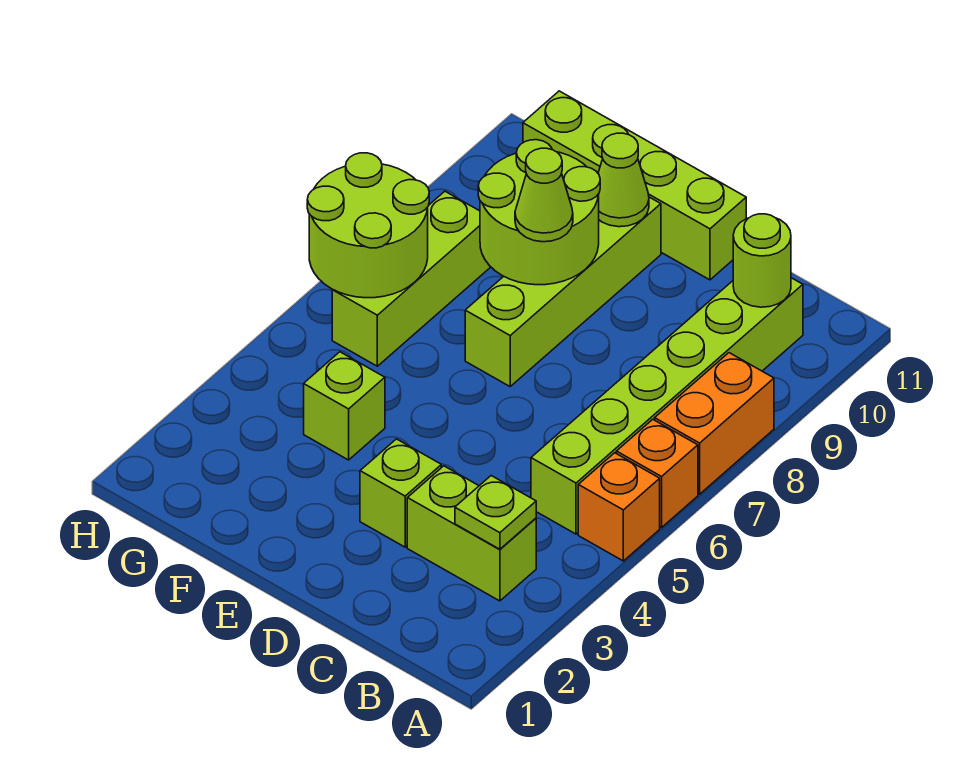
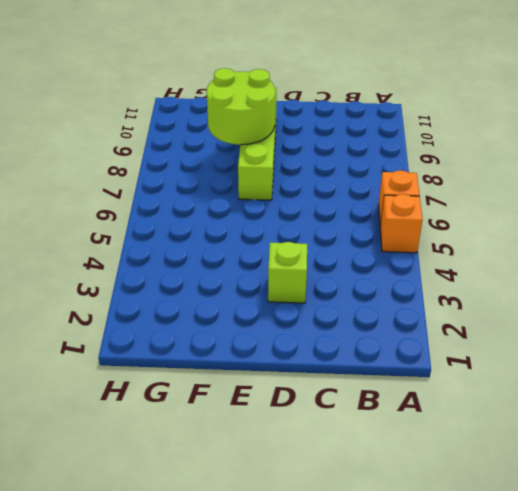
none -> orange brick A7:A8 level 1
none -> lime brick B3:C3 level 1
none -> lime brick B5:B10 level 1

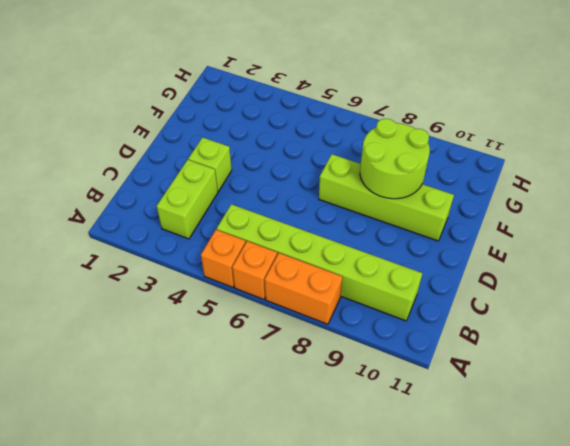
none -> lime brick D11:G11 level 1
none -> lime brick F4 level 1
none -> lime brick G6:G8 level 1

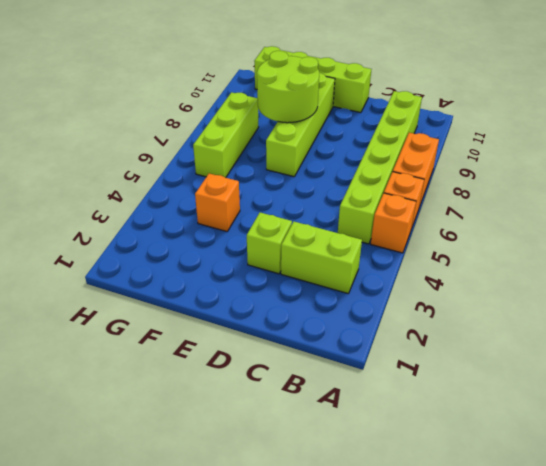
orange brick F4 level 1 -> lime brick F4 level 1
none -> lime plate B3 level 2
none -> lime round brick B10 level 2
none -> lime cone E10 level 2

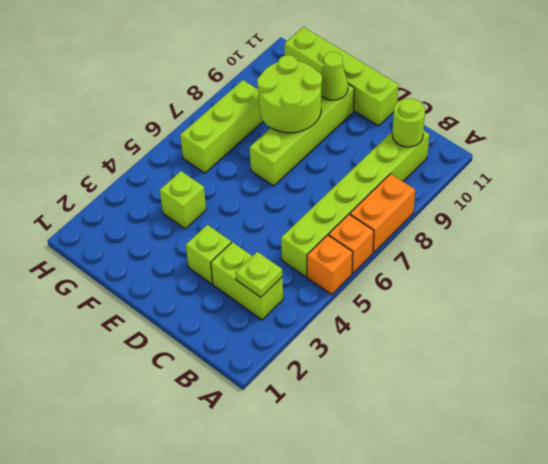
none -> lime round brick G6:H7 level 2
none -> lime cone E8 level 3

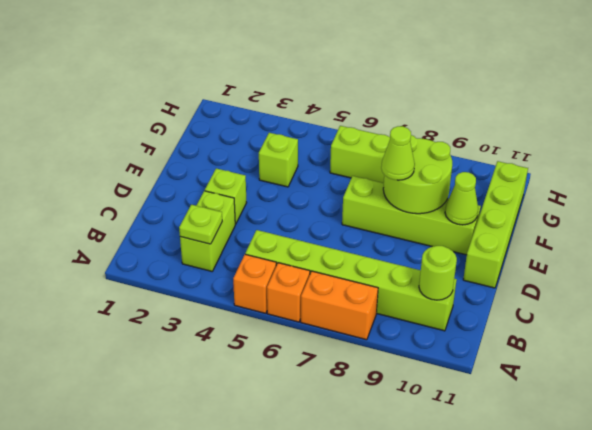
none -> lime round brick G6:H7 level 2

